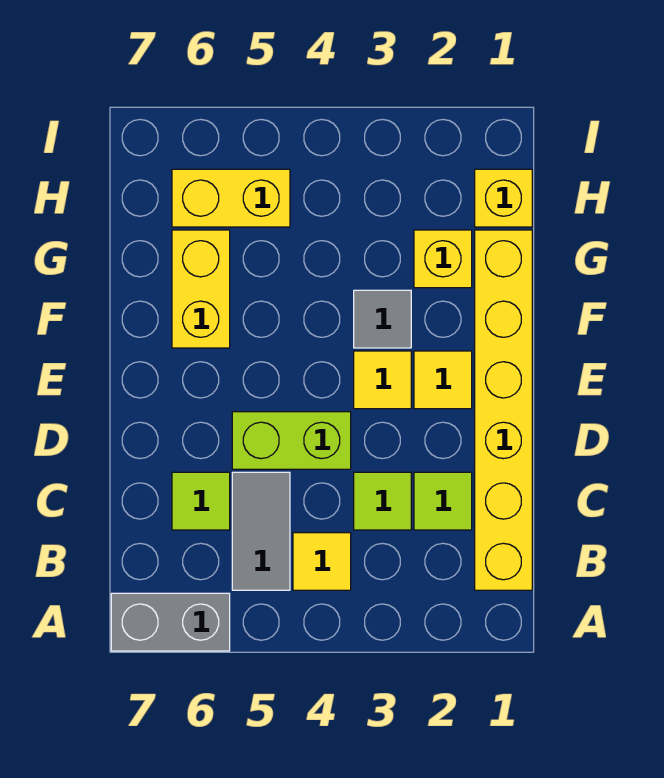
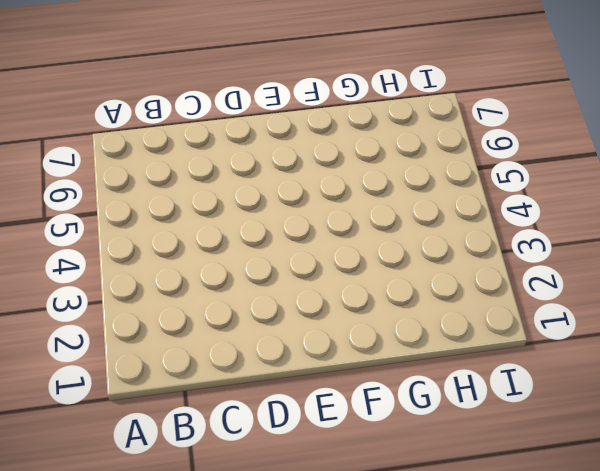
none -> grey brick A6:A7 level 1
none -> yellow brick B1:G1 level 1
none -> yellow tile B4 level 1

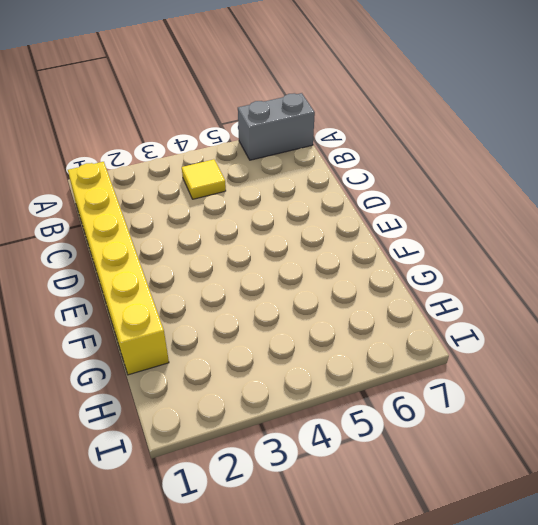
none -> grey tile B5:C5 level 1
none -> lime tile C2 level 1
none -> lime tile C3 level 1

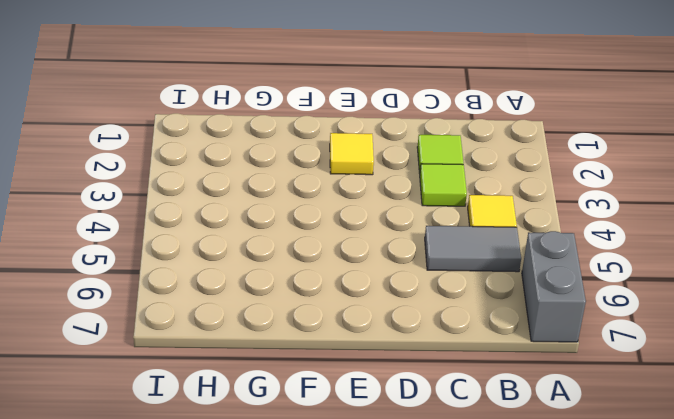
none -> yellow brick B1:G1 level 1
none -> lime tile C6 level 1
none -> lime brick D4:D5 level 1

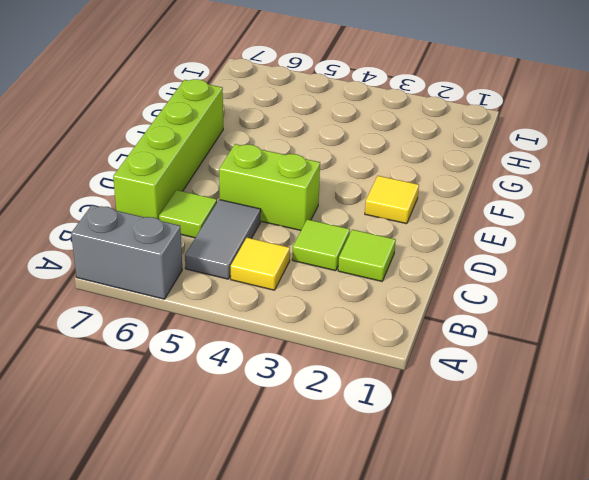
lime brick C7:F7 level 1 -> none
none -> yellow brick B1:G1 level 1
none -> yellow tile E3 level 1
none -> grey tile F3 level 1

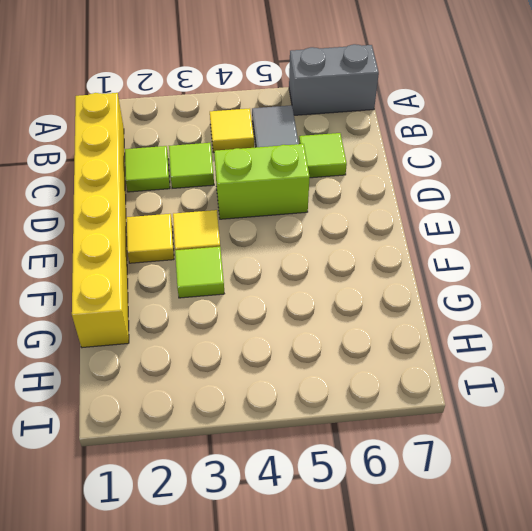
lime tile F3 level 1 -> grey tile F3 level 1
none -> yellow brick F6:G6 level 1
none -> yellow brick G2 level 1
none -> yellow brick H1 level 1

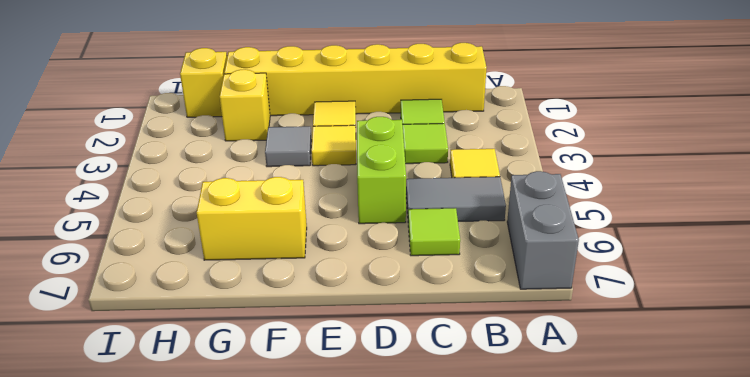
none -> yellow brick H5:H6 level 1

